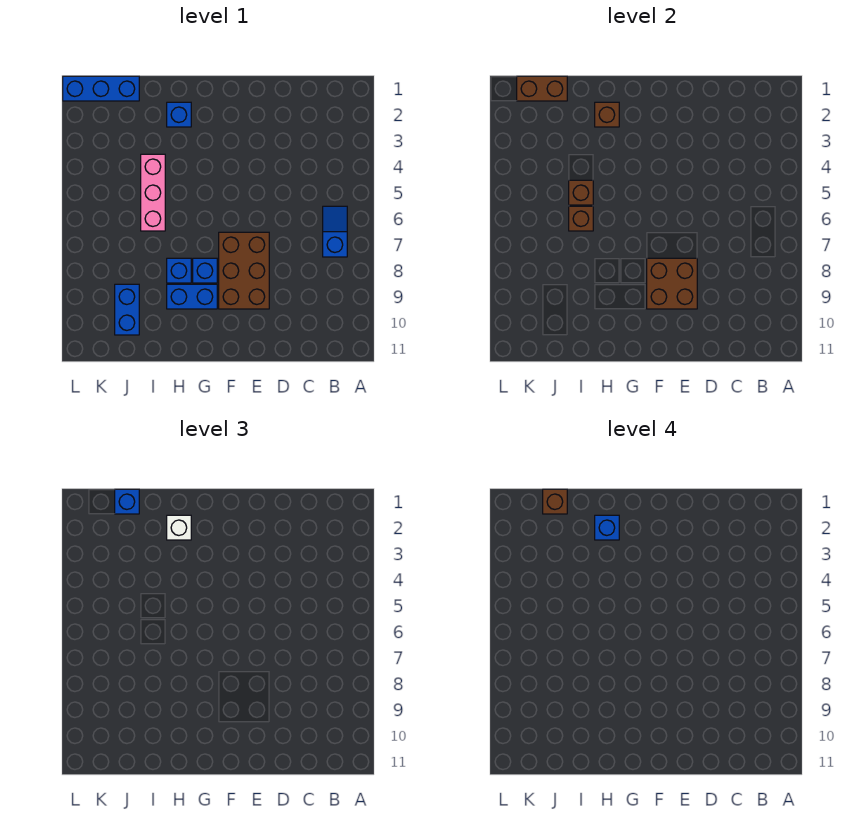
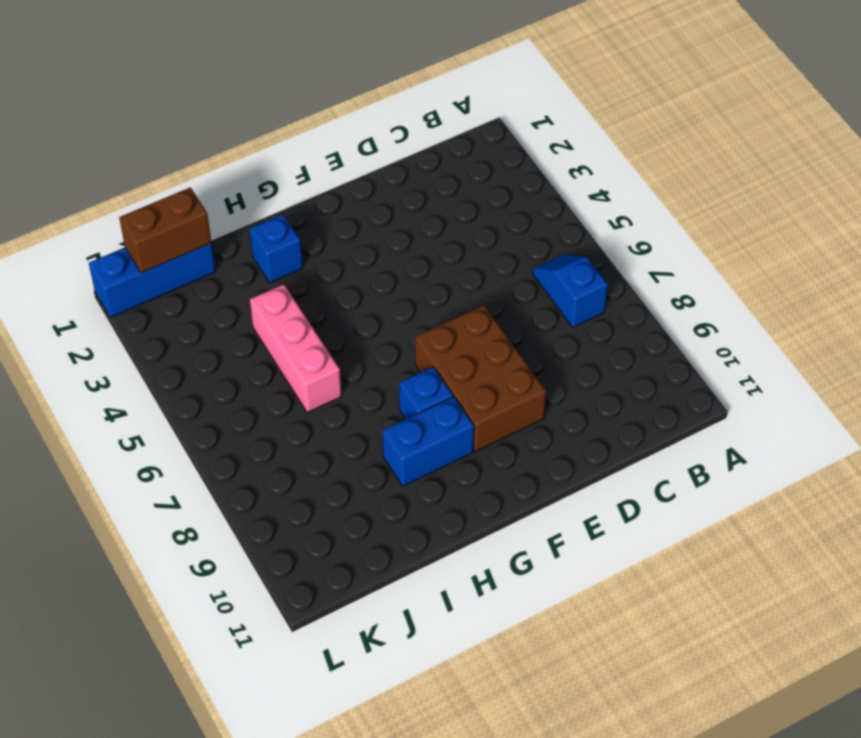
none -> blue brick H8 level 1
none -> blue brick J9:J10 level 1
none -> brown brick E8:F9 level 2

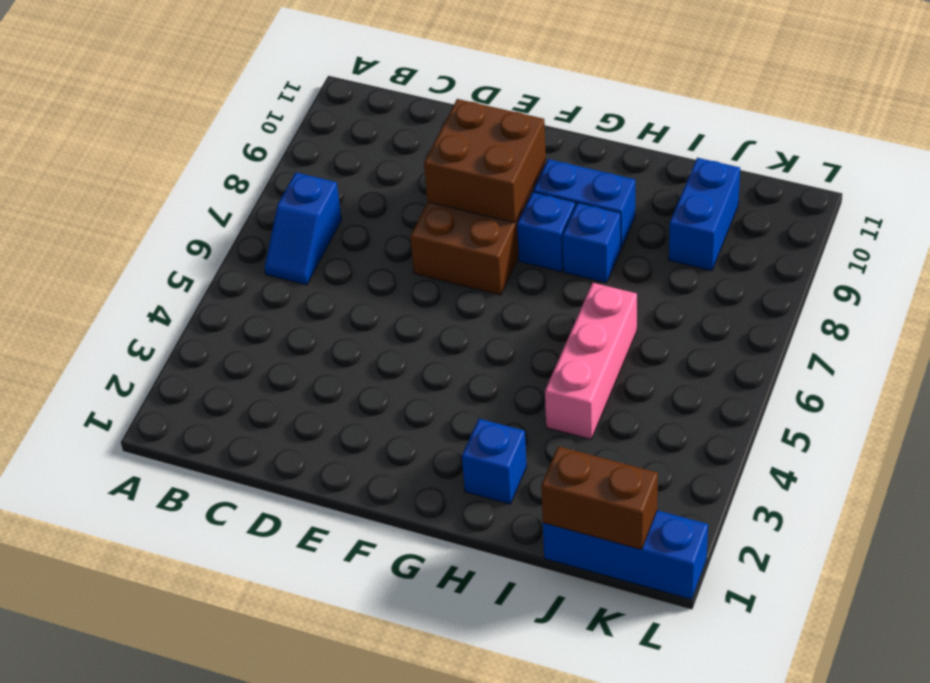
none -> brown brick H2 level 2
none -> brown brick I5 level 2
none -> brown brick I6 level 2

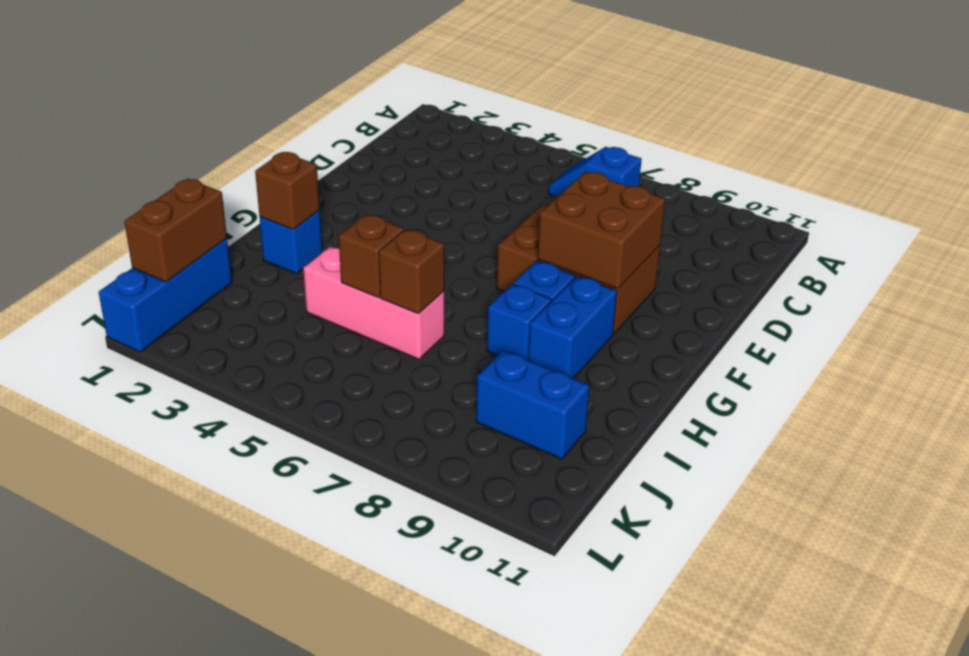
none -> white brick H2 level 3
none -> blue brick J1 level 3
none -> blue brick H2 level 4

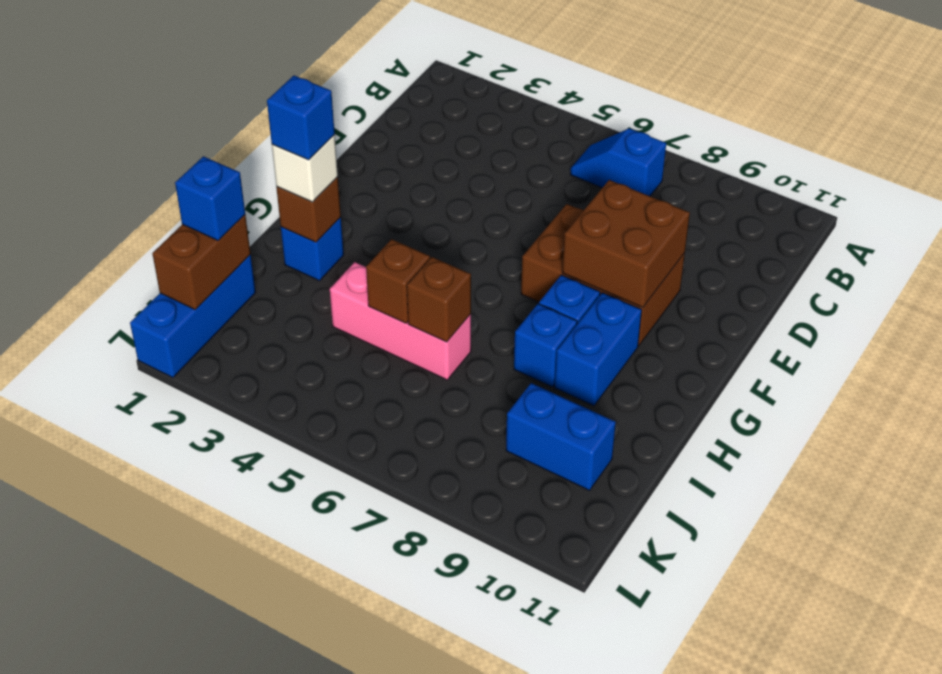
none -> brown brick J1 level 4

